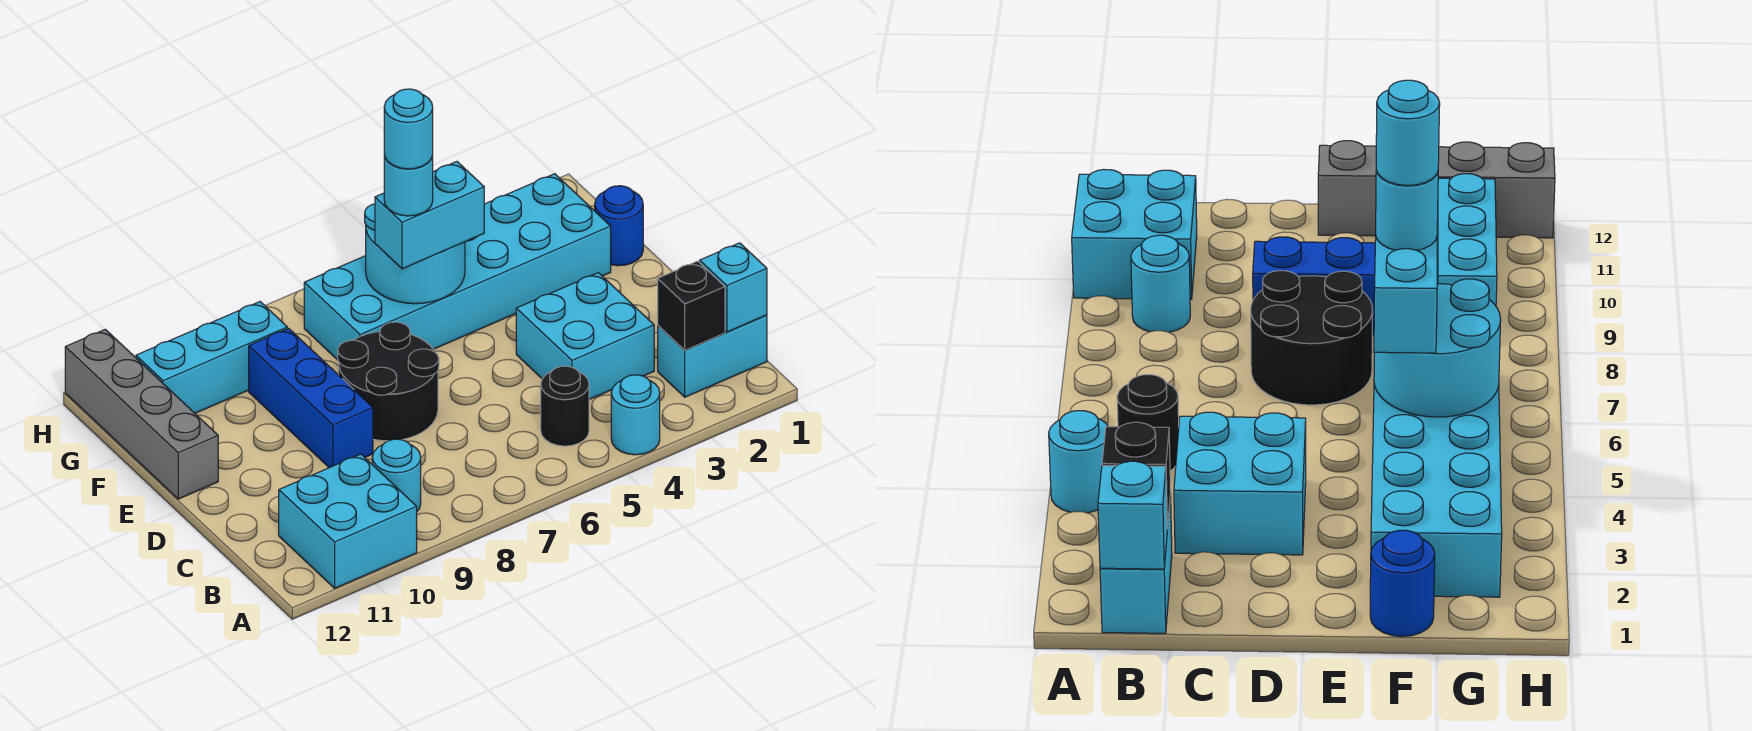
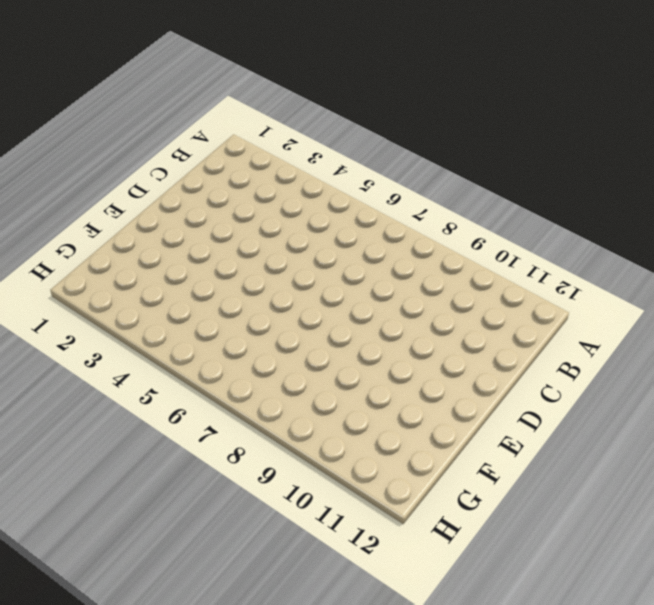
none -> cyan round brick A4 level 1
none -> cyan brick A10:B11 level 1
none -> cyan brick B1:B2 level 1

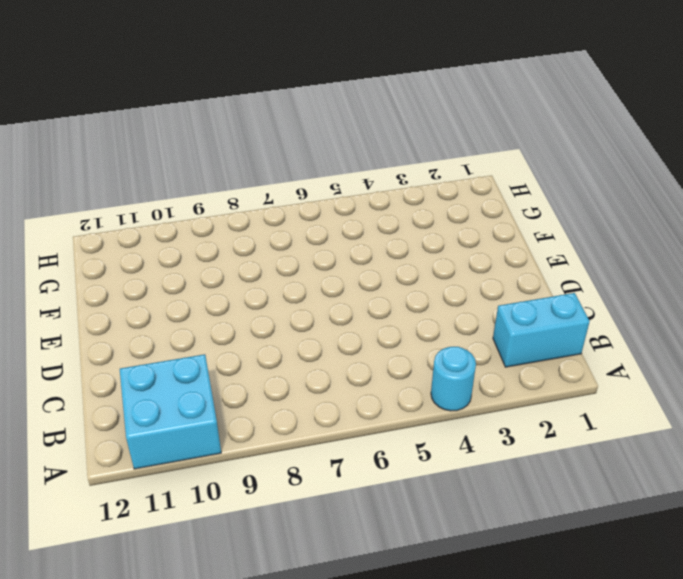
none -> black round brick B5 level 1
none -> cyan round brick B9 level 1
none -> cyan brick C3:D4 level 1

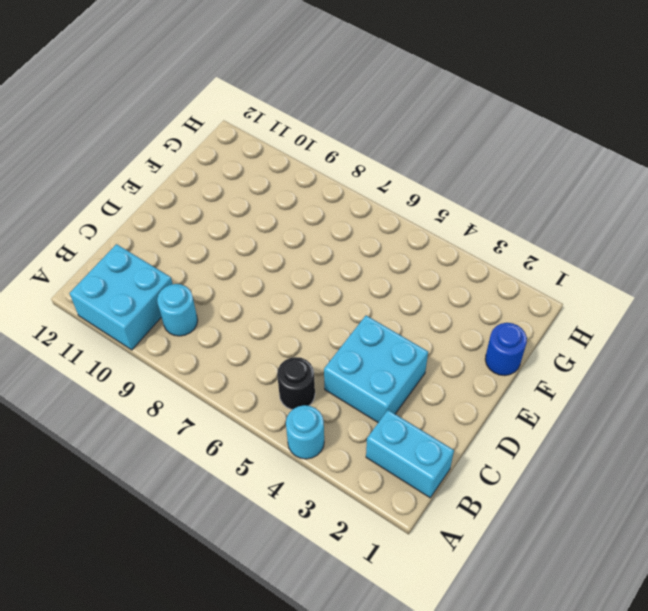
none -> black round brick D7:E8 level 1
none -> blue brick D9:F9 level 1
none -> grey brick E12:H12 level 1

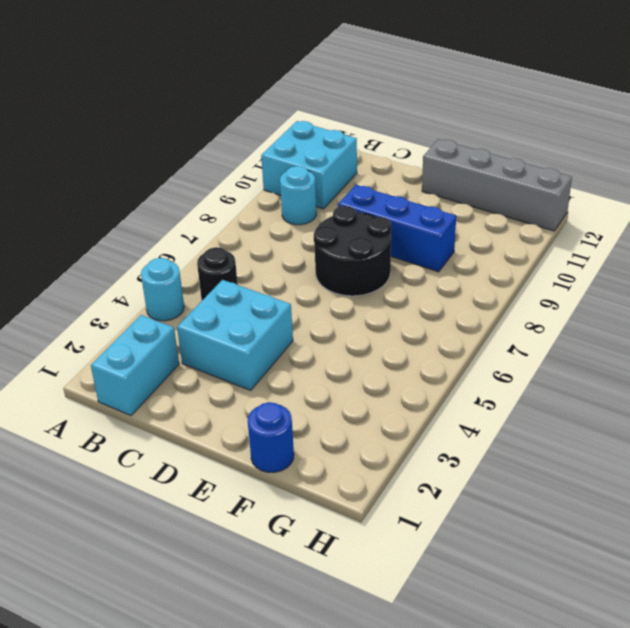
none -> cyan brick F2:G7 level 1
none -> cyan brick G9:G11 level 1
none -> cyan brick B1 level 2

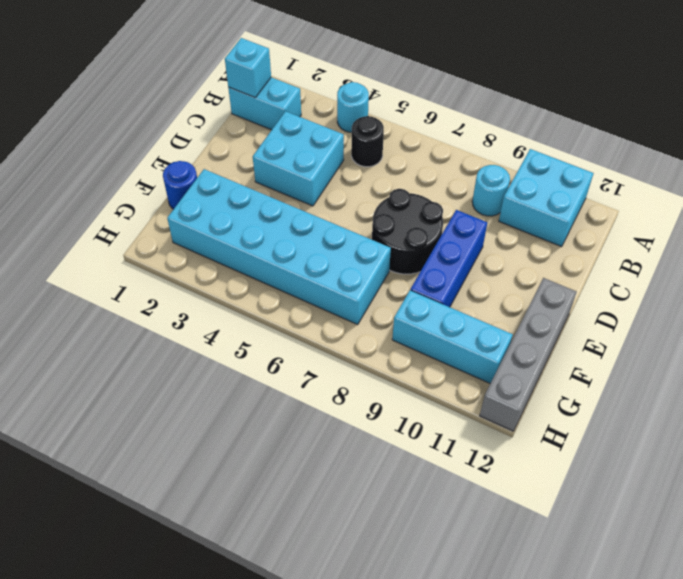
none -> black brick B2 level 2
none -> cyan round brick F5:G6 level 2
none -> cyan brick F5:F6 level 3

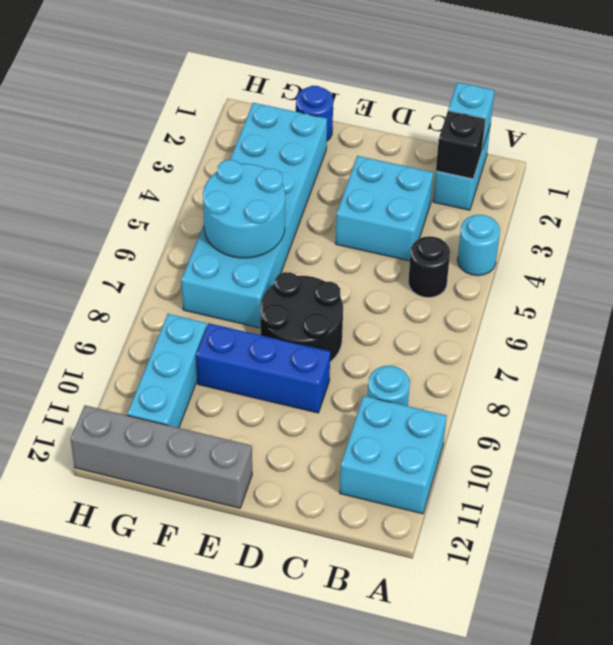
none -> cyan brick F5:F6 level 3
none -> cyan round brick F6 level 4
none -> cyan round brick F6 level 5

